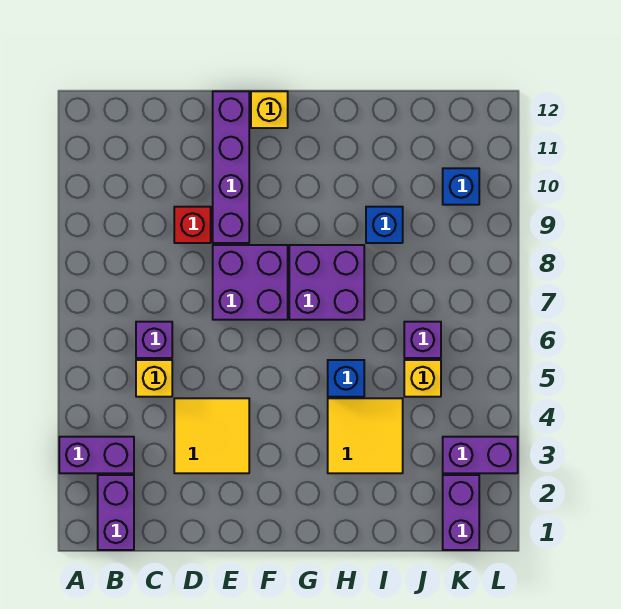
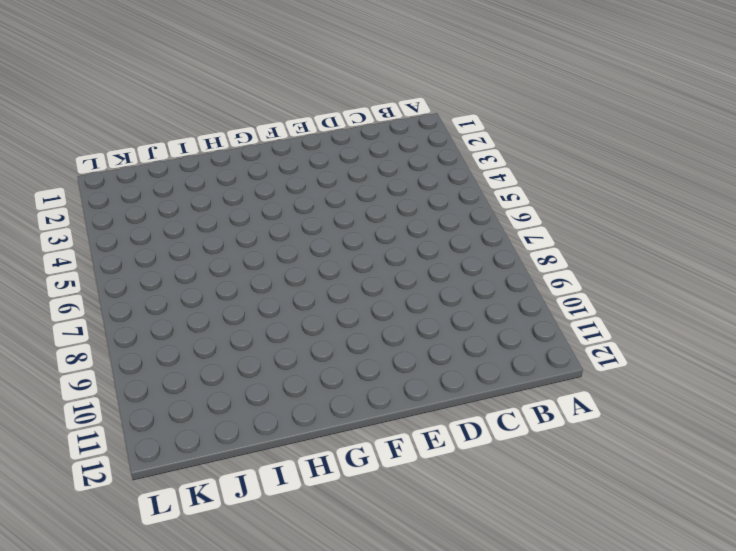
none -> purple brick A3:B3 level 1
none -> purple brick B1:B2 level 1
none -> yellow brick C5 level 1

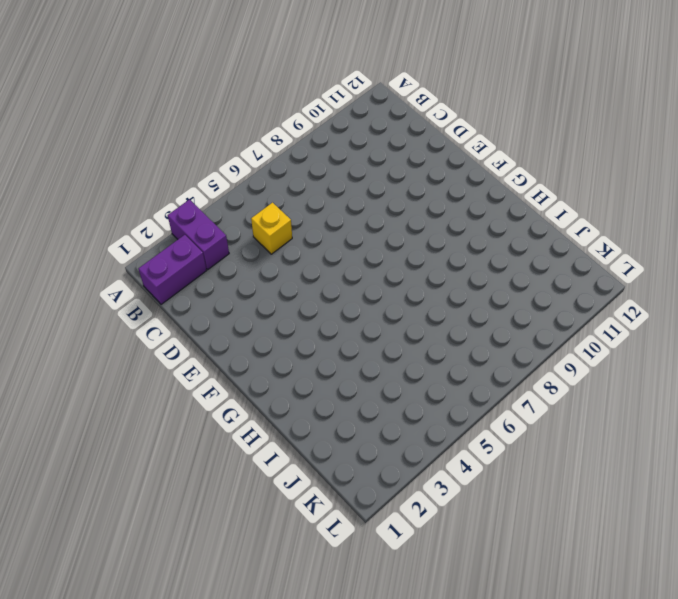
none -> purple brick C6 level 1
none -> yellow tile D3:E4 level 1
none -> red brick D9 level 1

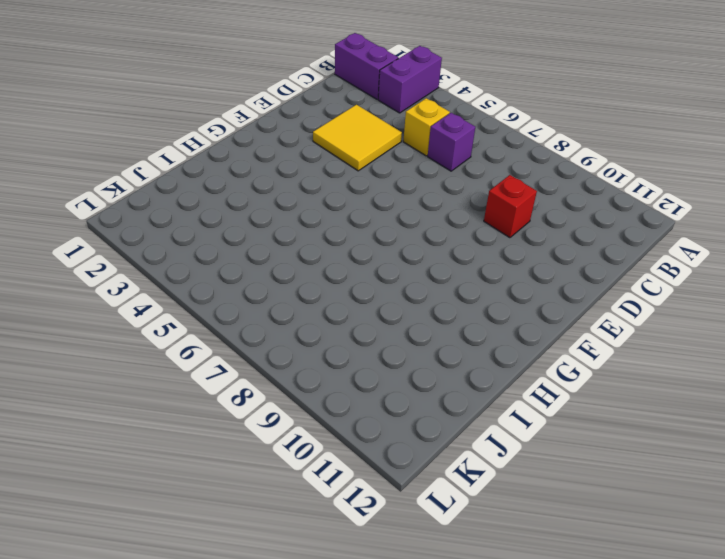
none -> purple brick E7:F8 level 1
none -> purple brick E9:E12 level 1
none -> yellow brick F12 level 1

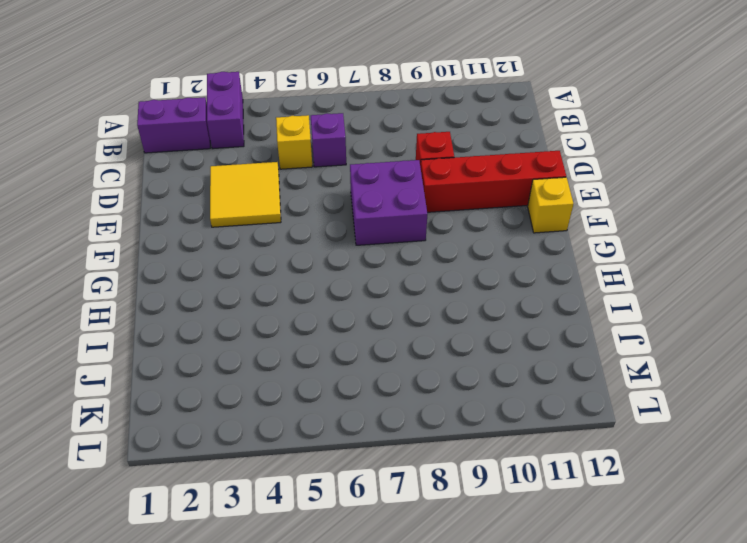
red brick E9:E12 level 1 -> purple brick E9:E12 level 1
none -> purple brick G7:H8 level 1
none -> yellow tile H3:I4 level 1
none -> blue brick H5 level 1

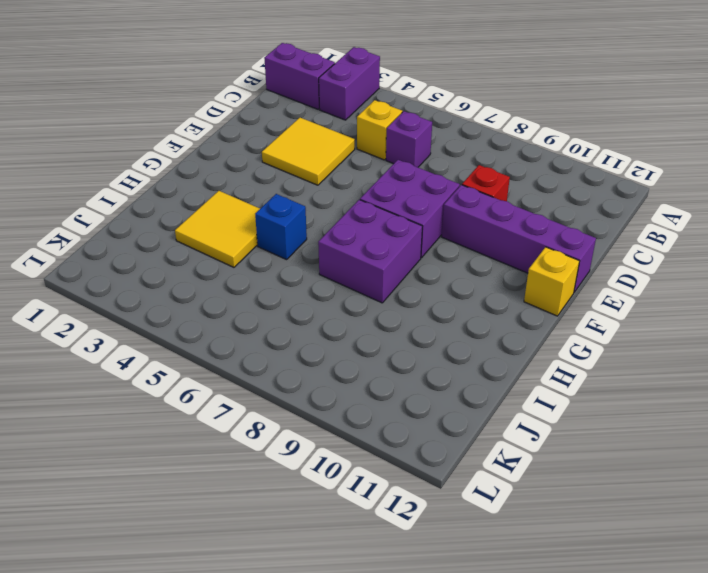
none -> blue brick I9 level 1
none -> yellow brick J5 level 1
none -> purple brick J6 level 1

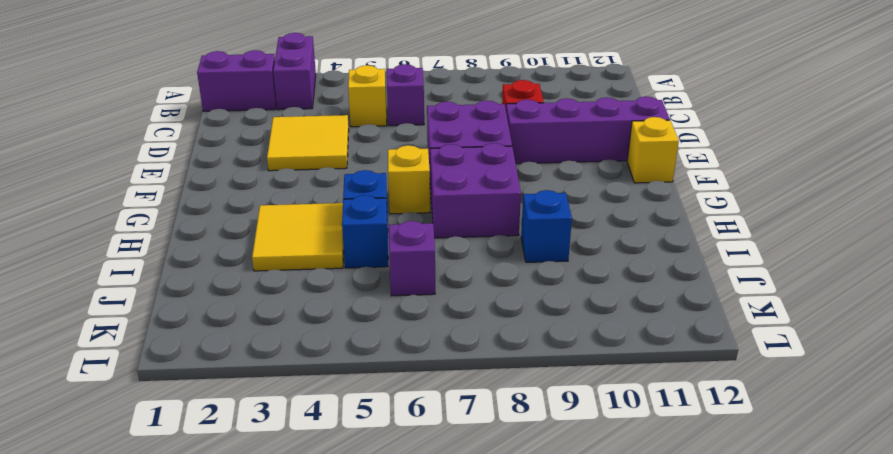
yellow brick G6 level 1 -> yellow brick J5 level 1
blue brick I5 level 1 -> blue brick K10 level 1
none -> purple brick K1:K2 level 1
none -> purple brick K3:L3 level 1

